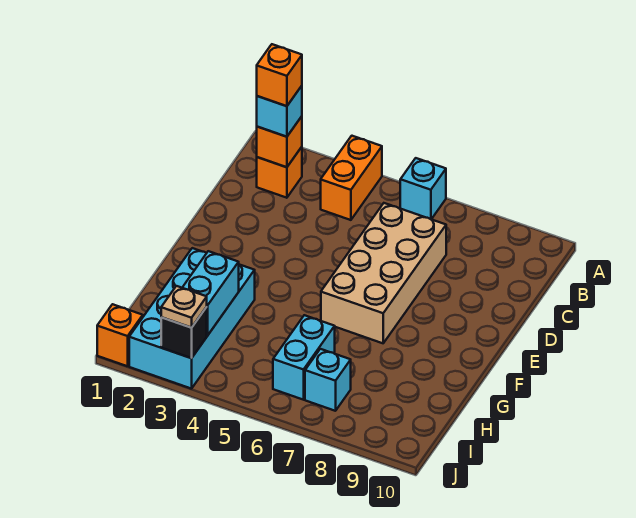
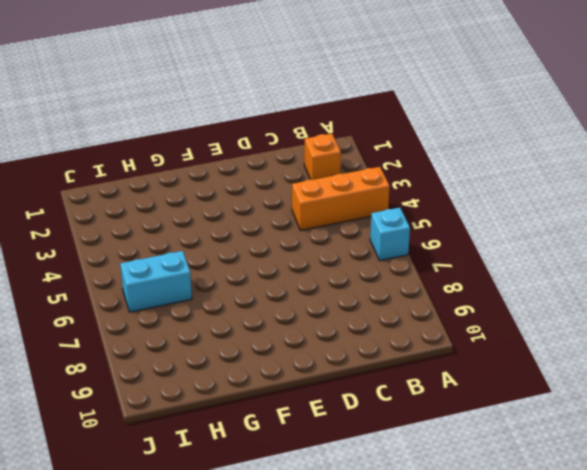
orange brick A4:C4 level 1 -> orange brick A4:B4 level 1
none -> tan brick C6:F7 level 1
none -> cyan brick G2:J3 level 1
none -> cyan brick I7 level 1

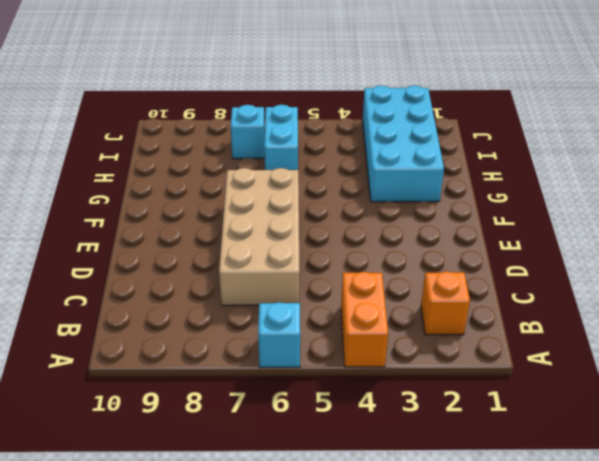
none -> orange brick J1 level 1
none -> orange brick B2 level 2
none -> cyan brick H3:I3 level 2

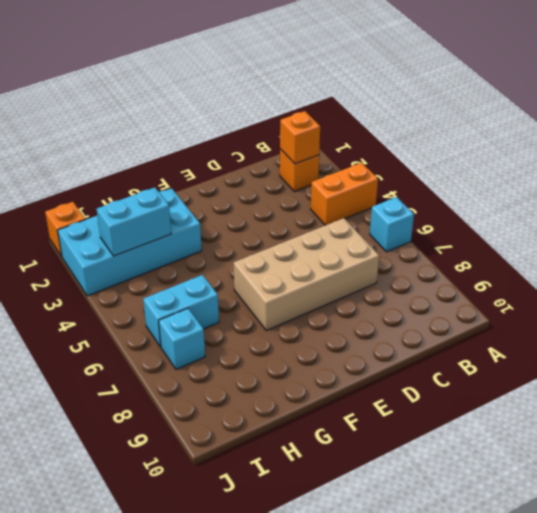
none -> black brick J3 level 2
none -> cyan brick B2 level 3
none -> tan plate J3 level 3

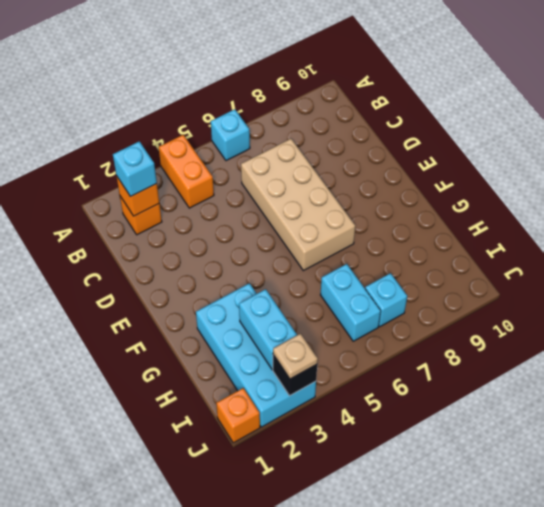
none -> orange brick B2 level 4

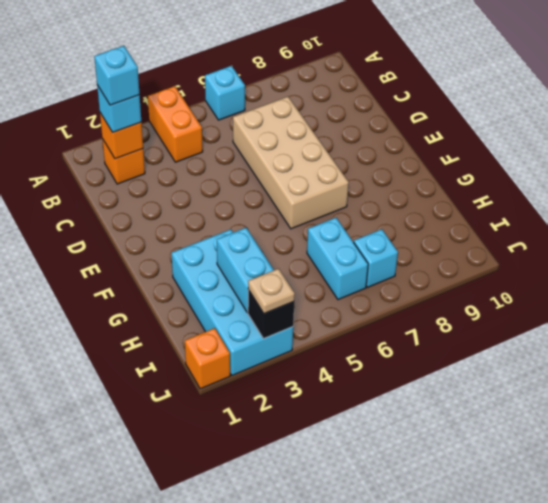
cyan brick B2 level 4 -> orange brick B2 level 4

